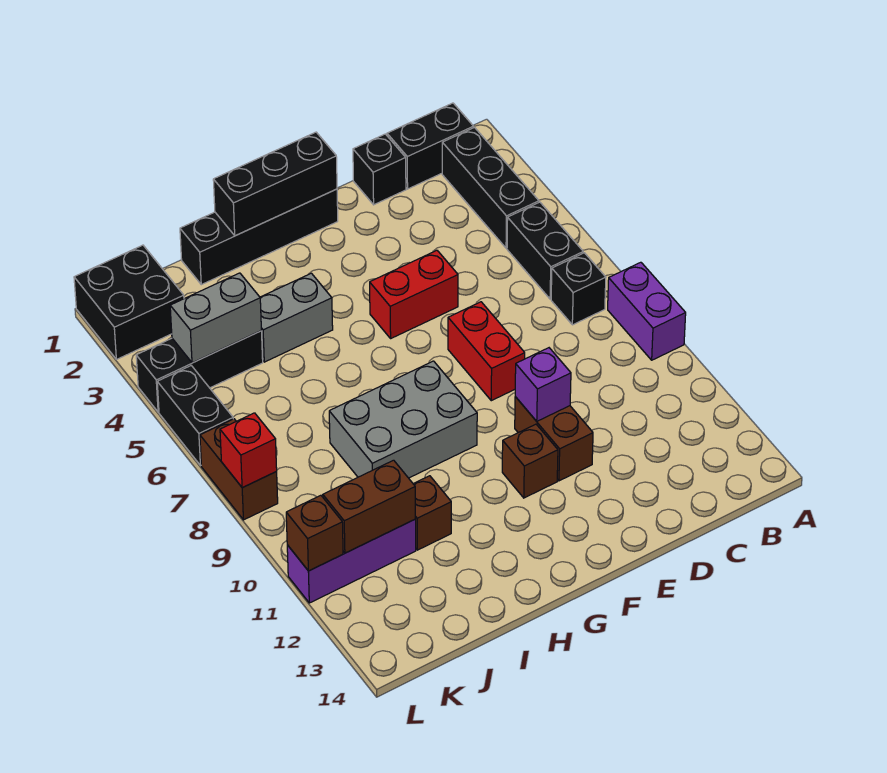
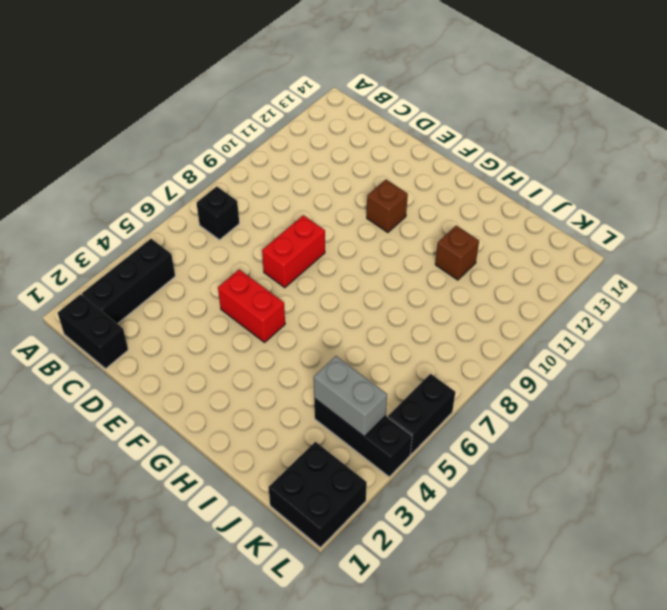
none -> purple brick A8:A9 level 1
none -> black brick B5:B6 level 1
none -> black brick D1 level 1

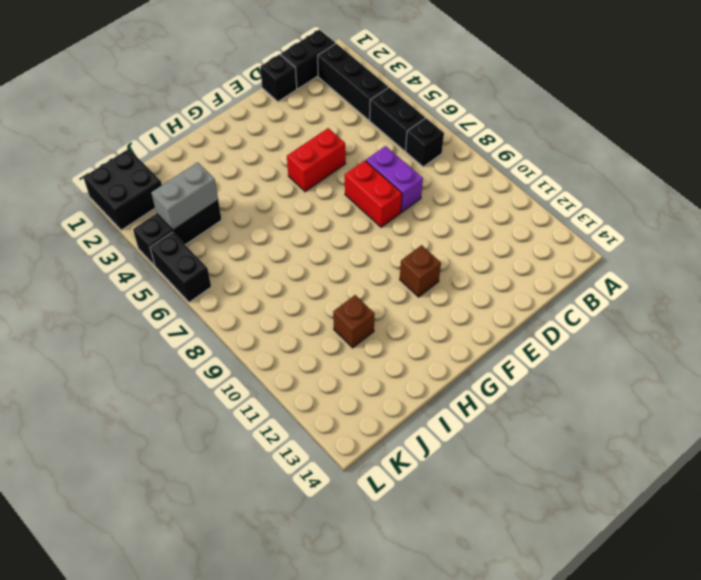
purple brick D7:D8 level 1 -> purple brick A8:A9 level 1
none -> brown brick E10:E11 level 1
none -> black brick F1:I1 level 1
none -> grey brick G8:I9 level 1

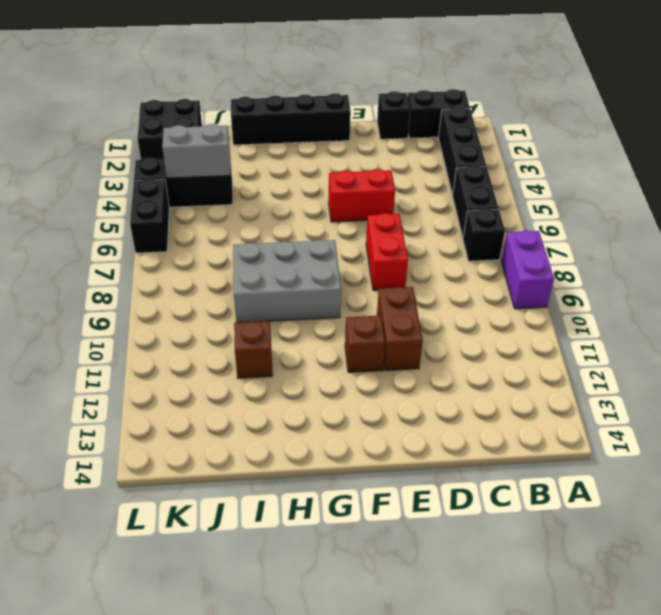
none -> grey brick H4:I4 level 1
none -> purple brick J11:L11 level 1
none -> brown brick L7:L8 level 1

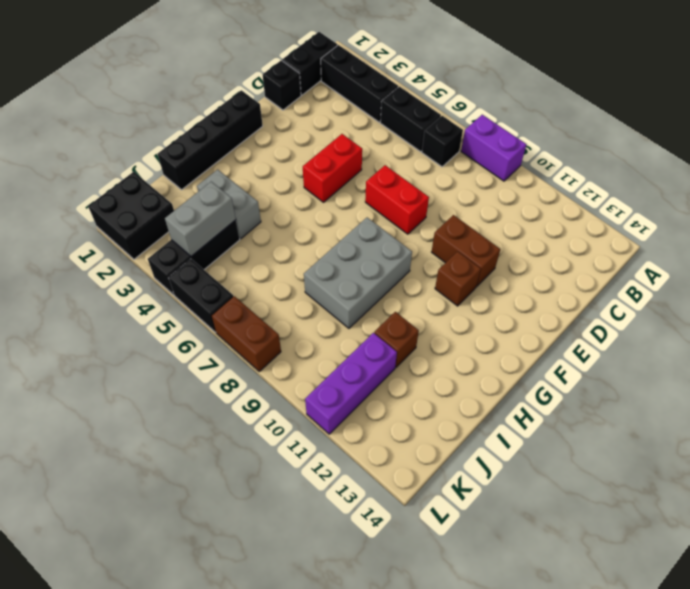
grey brick I3:I4 level 1 -> grey brick H4:I4 level 1
none -> purple brick E10 level 2
none -> black brick F1:H1 level 2
none -> brown brick J11:K11 level 2

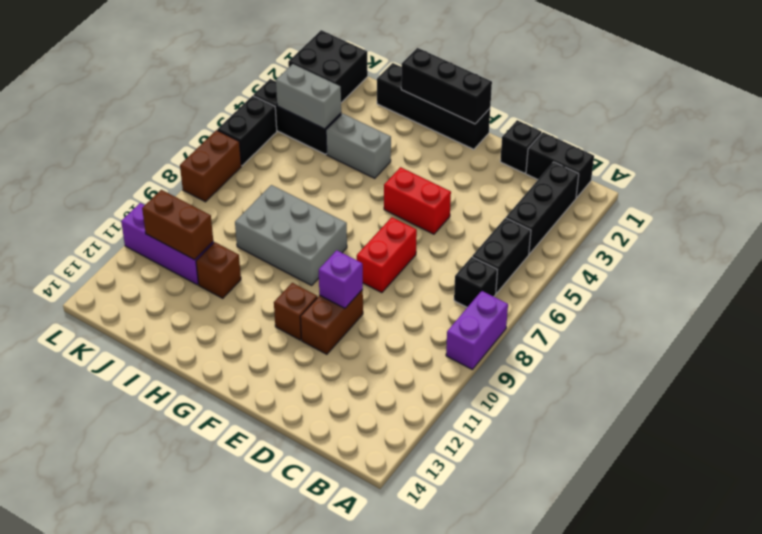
none -> red brick L8 level 2
none -> brown brick L11 level 2

